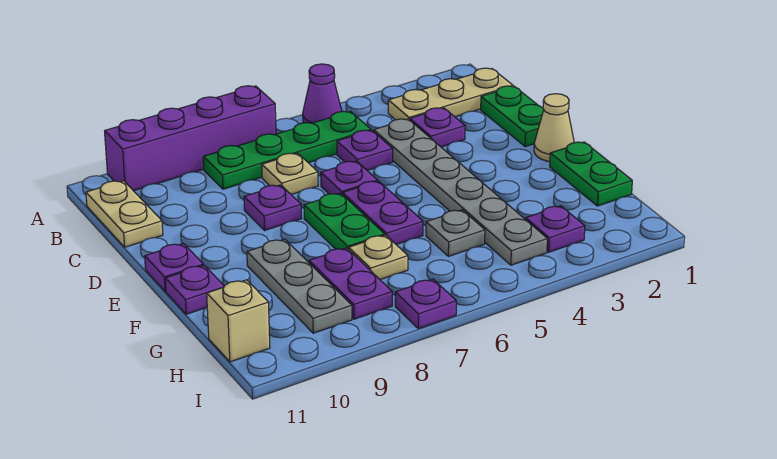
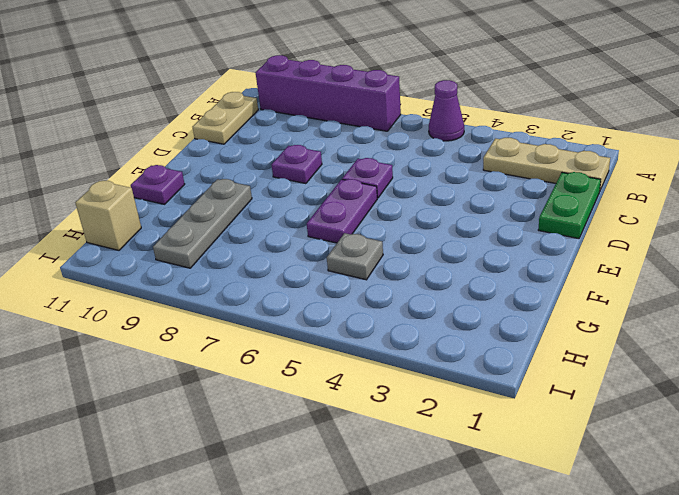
none -> green plate B5:B8 level 1
none -> purple plate C3 level 1
none -> grey plate C4:H4 level 1

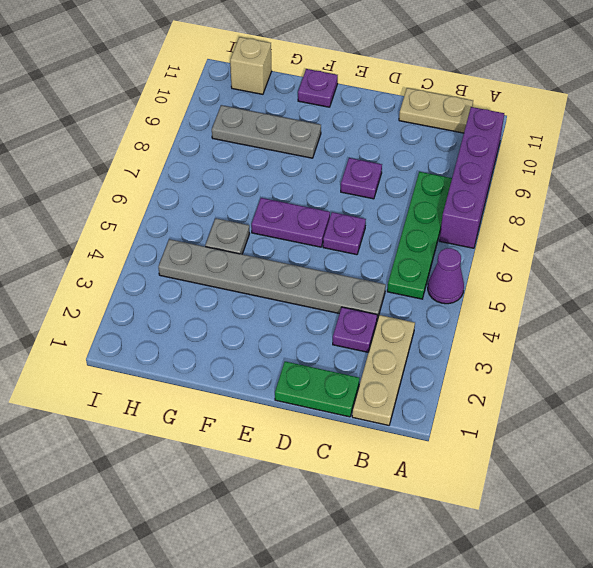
none -> purple plate C5 level 1
none -> tan plate C7 level 1
none -> tan cone E1 level 1

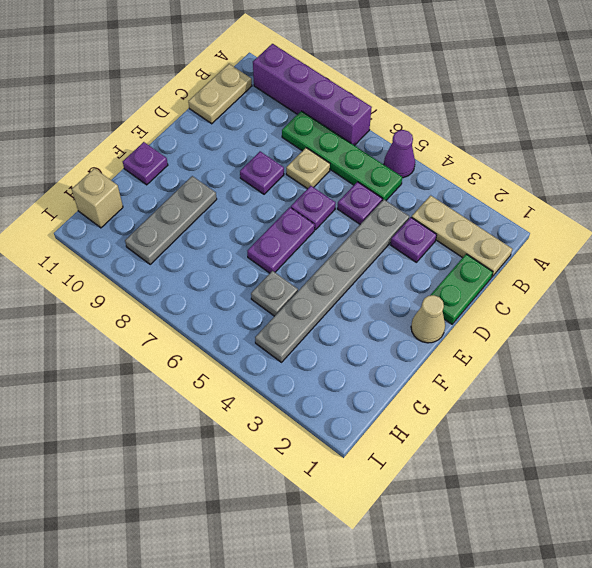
none -> green plate E7:F7 level 1
none -> purple plate E11 level 1
none -> green plate F1:G1 level 1

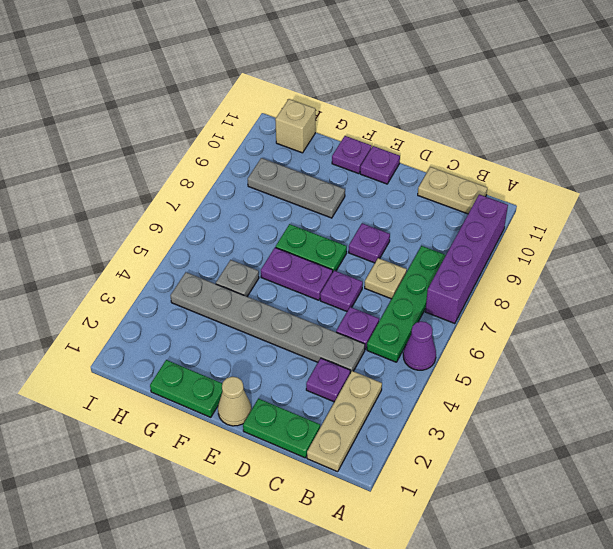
none -> tan plate G7 level 1
none -> purple plate G8:H8 level 1
none -> purple plate H3 level 1

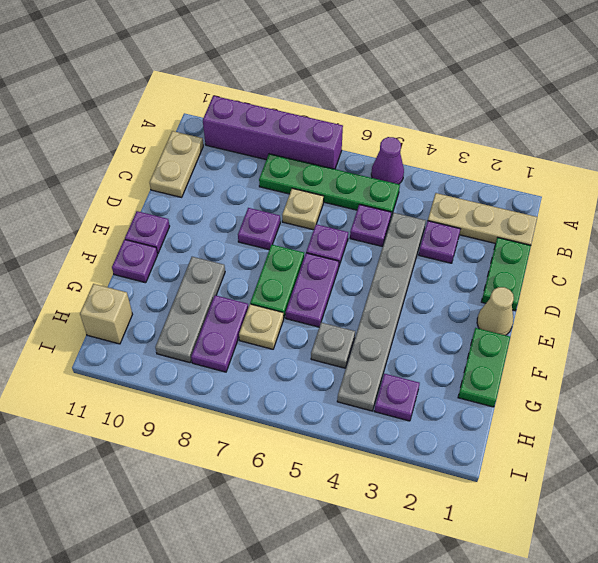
none -> purple plate I7 level 1

